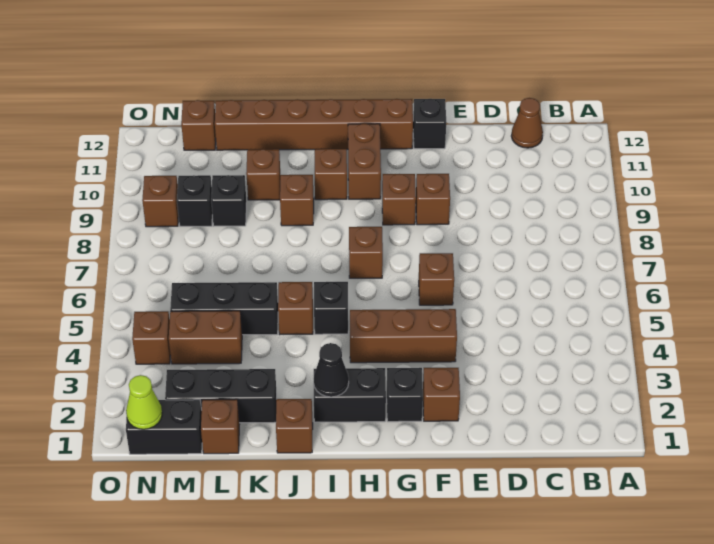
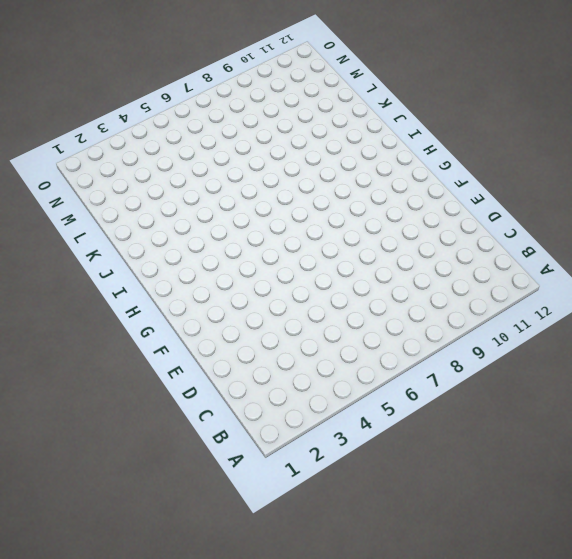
none -> brown cone C12 level 1
none -> brown brick F2 level 1
none -> brown brick F4:H4 level 1
none -> brown brick F6 level 1

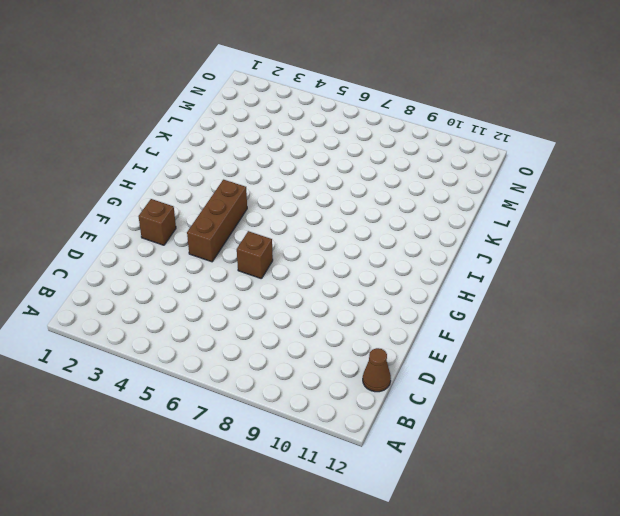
none -> brown brick F9 level 1
none -> black brick F12 level 1
none -> black brick G2 level 1
none -> brown brick G9 level 1

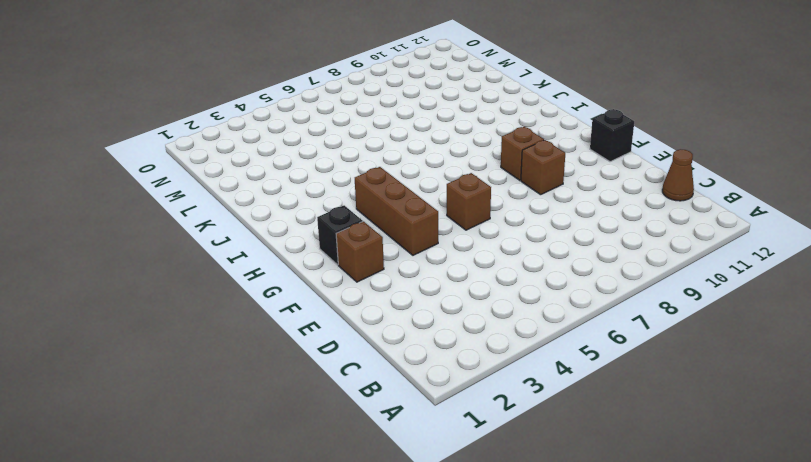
none -> brown brick G12:L12 level 1
none -> black brick H2:I2 level 1
none -> brown brick H7 level 1
none -> brown brick H10:H11 level 1

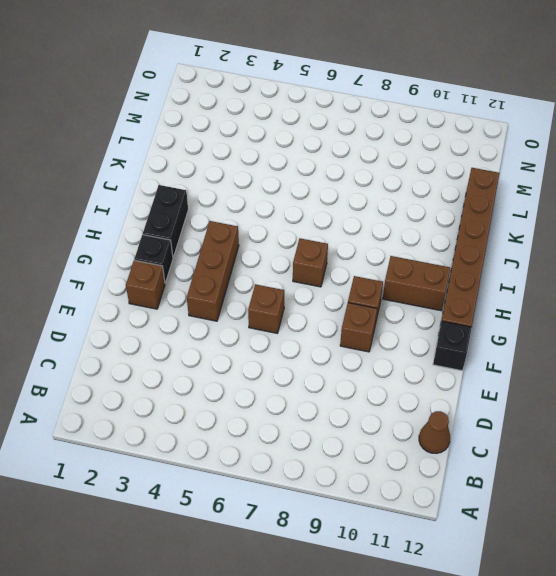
none -> black brick I5 level 1
none -> brown brick I10 level 1
none -> brown brick J1 level 1
none -> brown brick J5 level 1

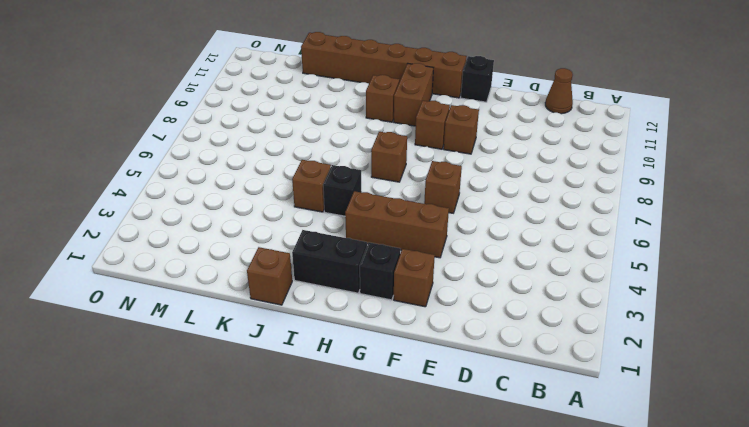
none -> brown brick J9 level 1
none -> black brick K2:M2 level 1
none -> black brick K5:M5 level 1
none -> brown brick K10 level 1

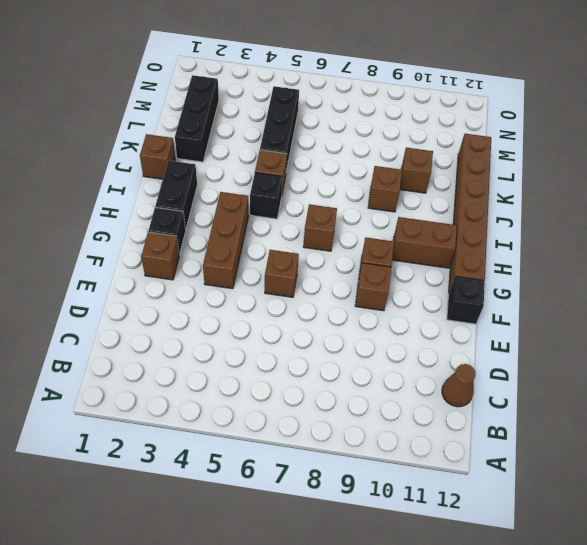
none -> brown brick I10 level 1
none -> brown brick L1 level 1
none -> brown brick L4:M4 level 1
none -> black brick L9 level 1

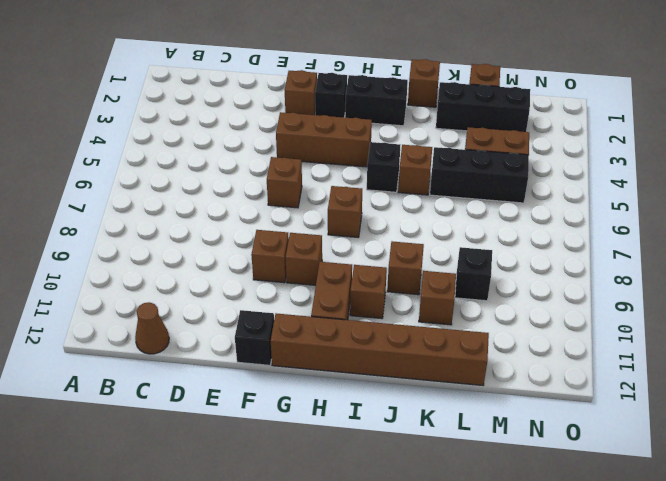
none -> black brick M1:N1 level 1
none -> black brick M9 level 1
none -> brown brick M12 level 1
none -> brown brick N4 level 1

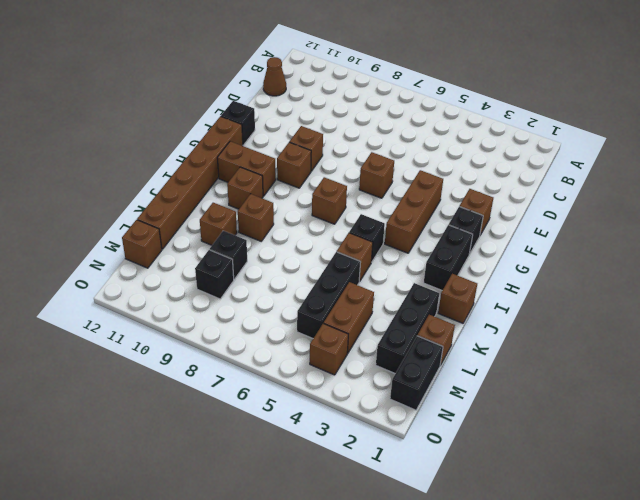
none -> brown brick N9 level 1
none -> black cone I2 level 2
none -> lime cone N1 level 2

